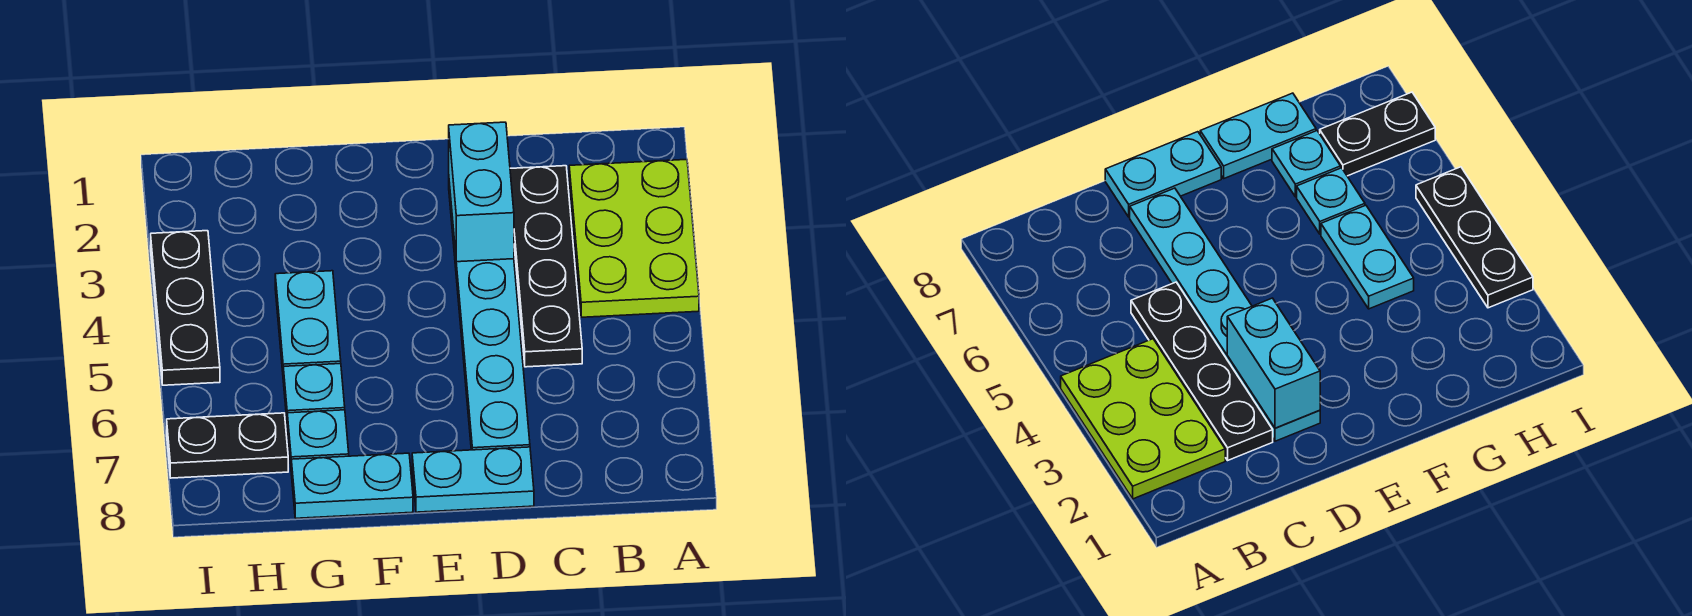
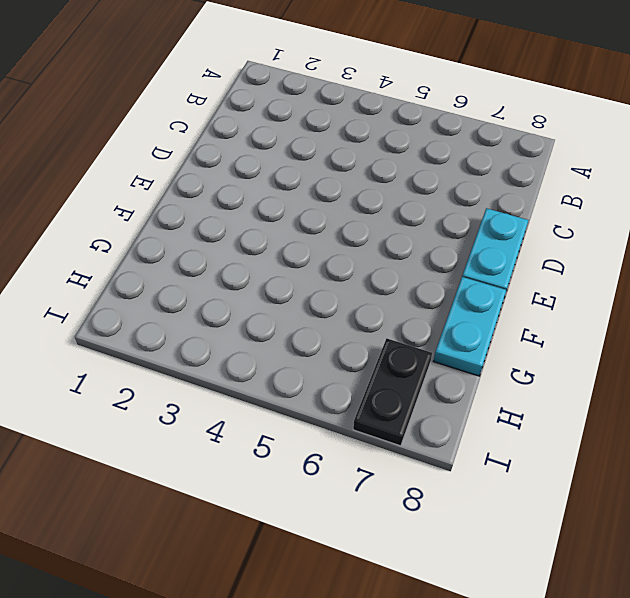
none -> lime plate A2:B4 level 1
none -> black plate C2:C5 level 1

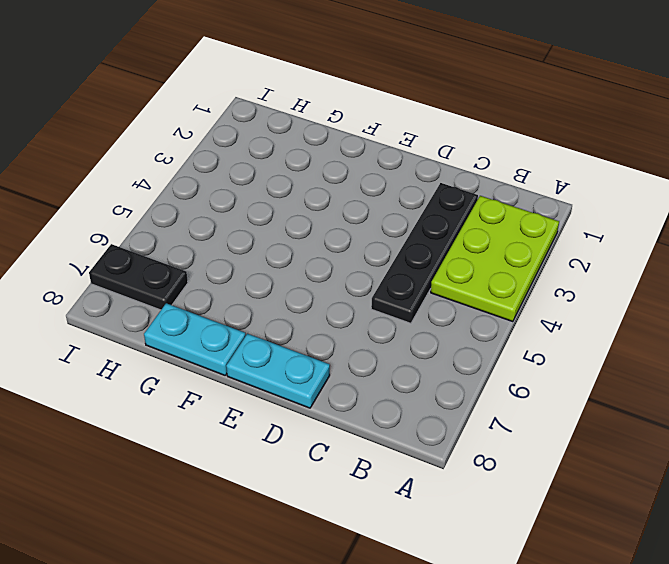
none -> cyan plate D2:D7 level 1
none -> cyan plate G4:G5 level 1

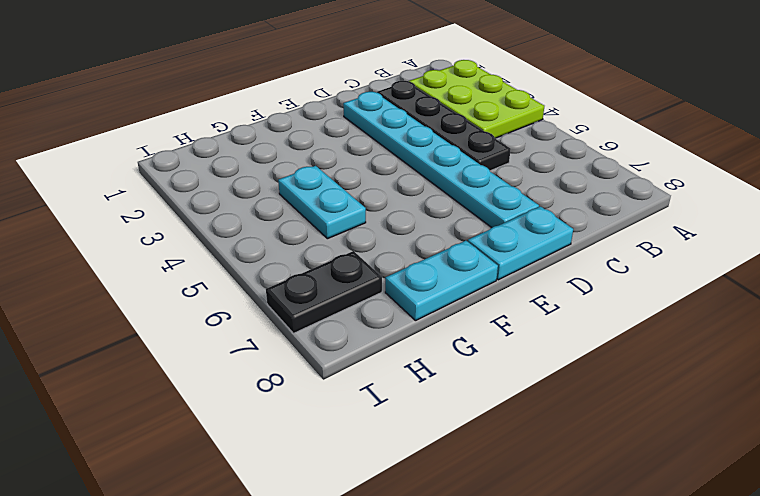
none -> cyan plate G6 level 1
none -> cyan plate G7 level 1

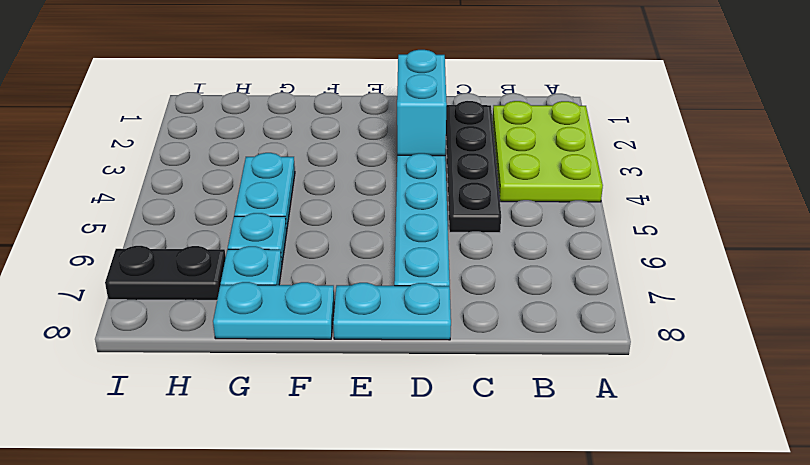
none -> black plate I3:I5 level 1

